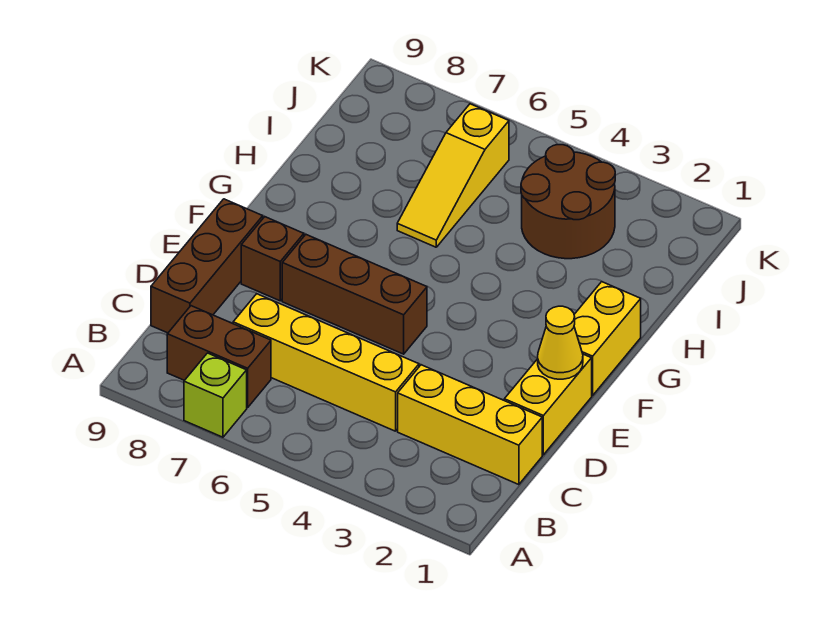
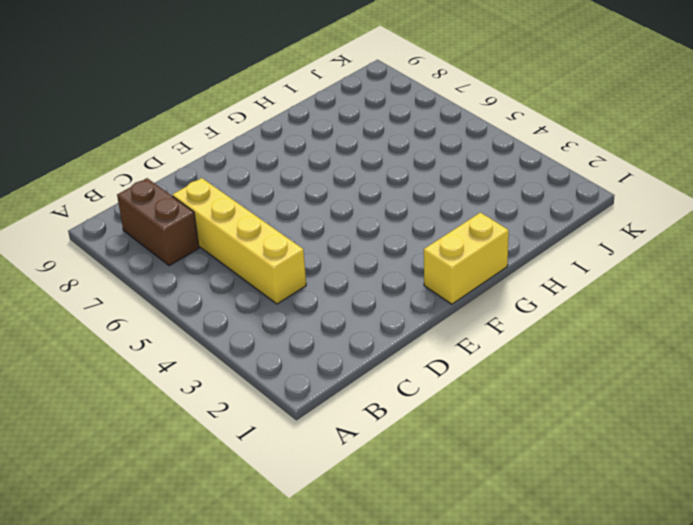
none -> lime brick A7 level 1
none -> yellow brick C1:C3 level 1
none -> brown brick C9:E9 level 1

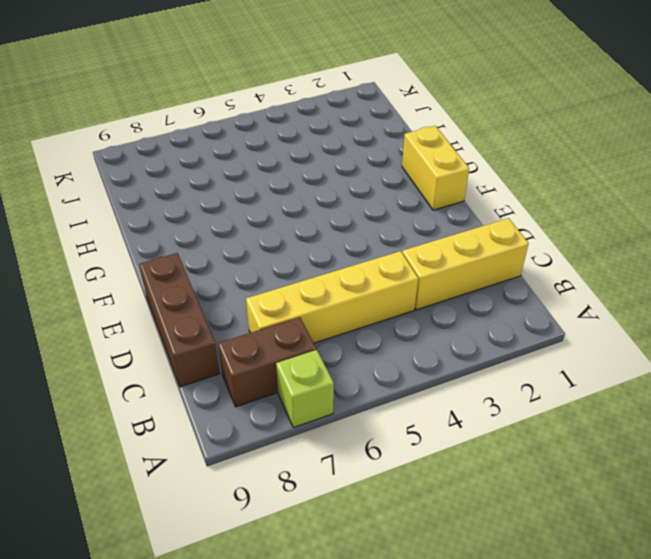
none -> yellow brick D1:E1 level 1
none -> brown brick E5:E7 level 1
none -> brown brick E8 level 1

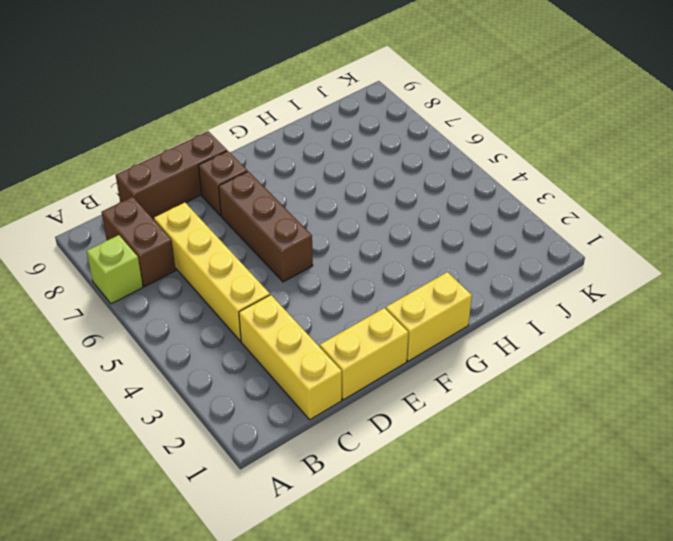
none -> yellow slope H6:J6 level 1 top J
none -> brown round brick I3:J4 level 1
none -> yellow cone E1 level 2

